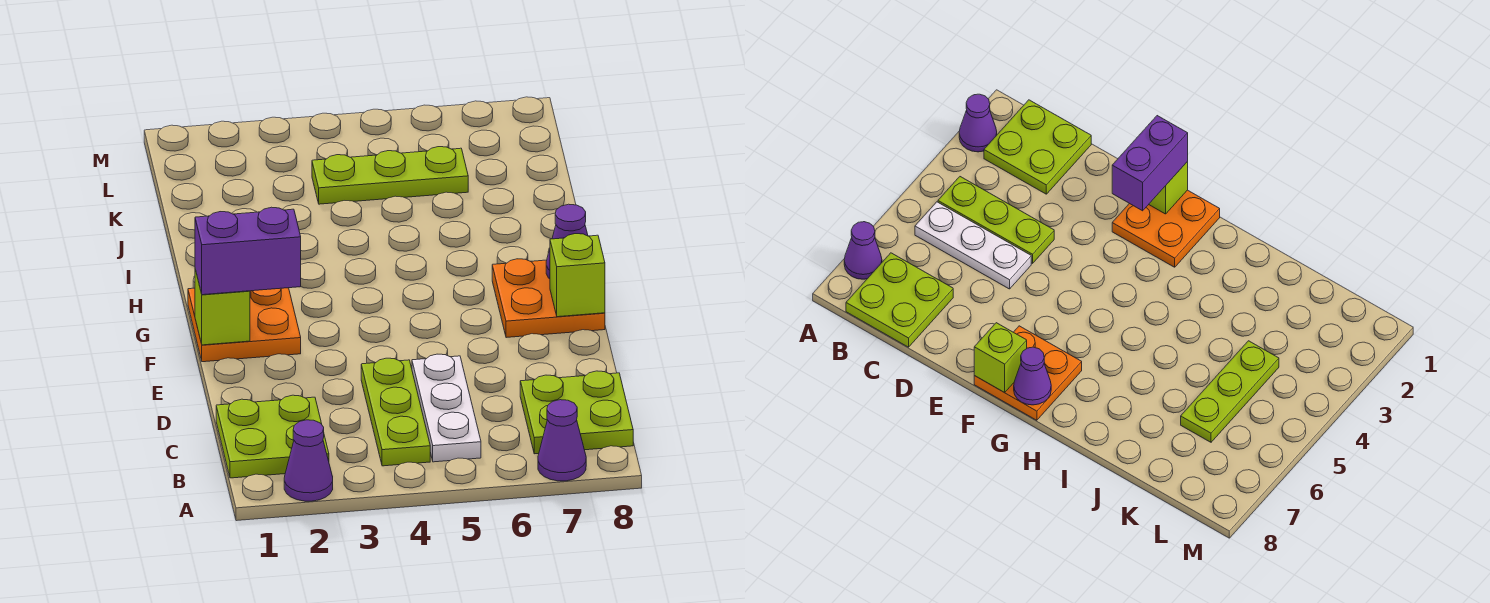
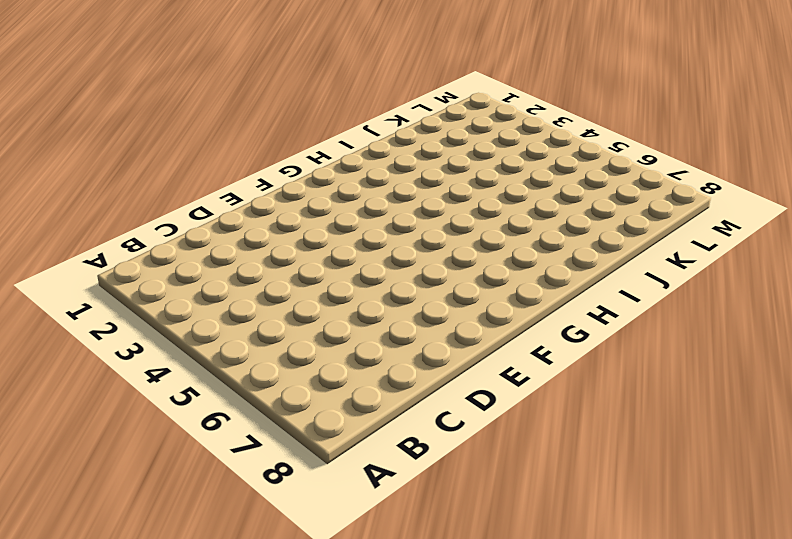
none -> purple cone A2 level 1
none -> purple cone A7 level 1
none -> lime plate B1:C2 level 1

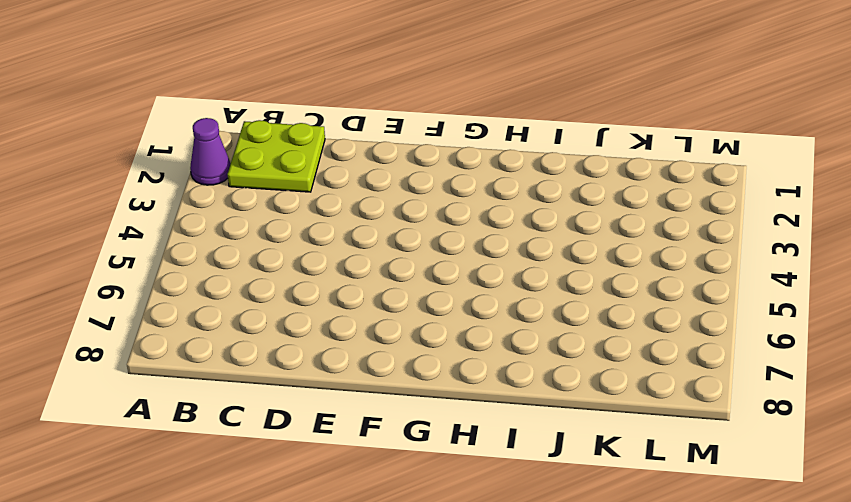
none -> purple cone A7 level 1
none -> lime plate B4:D4 level 1
none -> white plate B5:D5 level 1

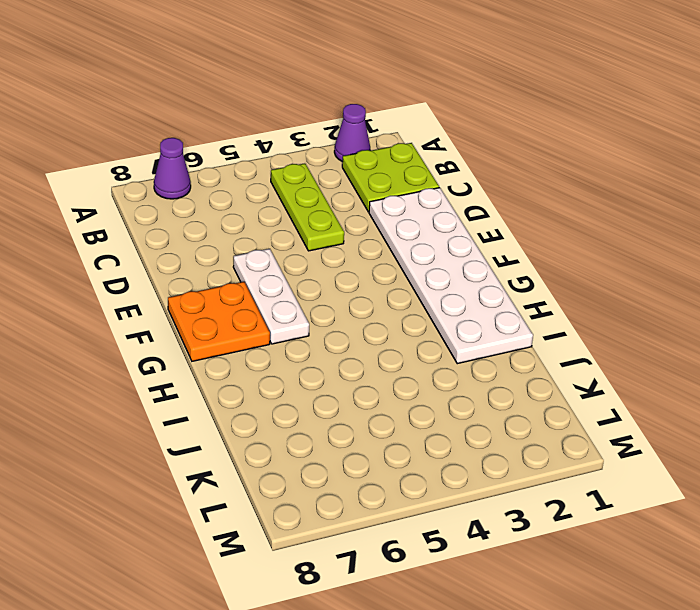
white plate D1:I2 level 1 -> orange plate F1:G2 level 1
white plate E6:G6 level 1 -> white plate B5:D5 level 1
none -> lime plate B7:C8 level 1
none -> lime plate K4:K6 level 1
none -> lime brick F1 level 2

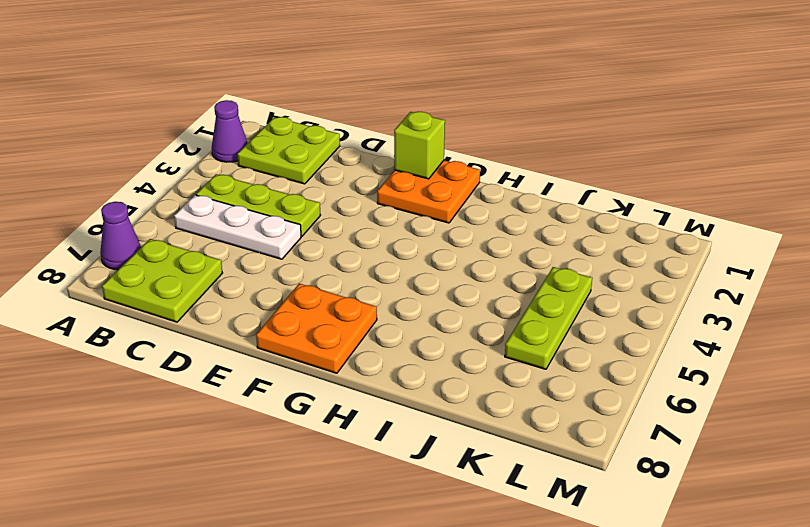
none -> lime brick F8 level 2
none -> purple cone G8 level 2
none -> purple brick F1:F2 level 3

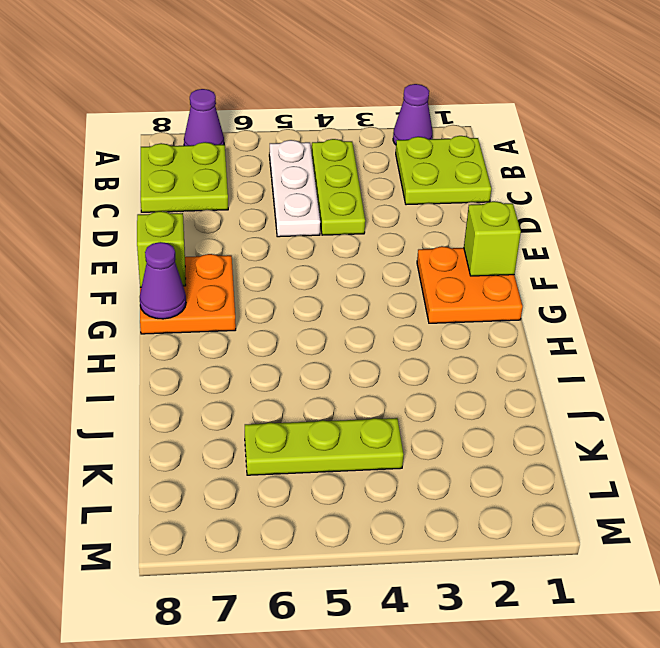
none -> purple brick F1:F2 level 3

